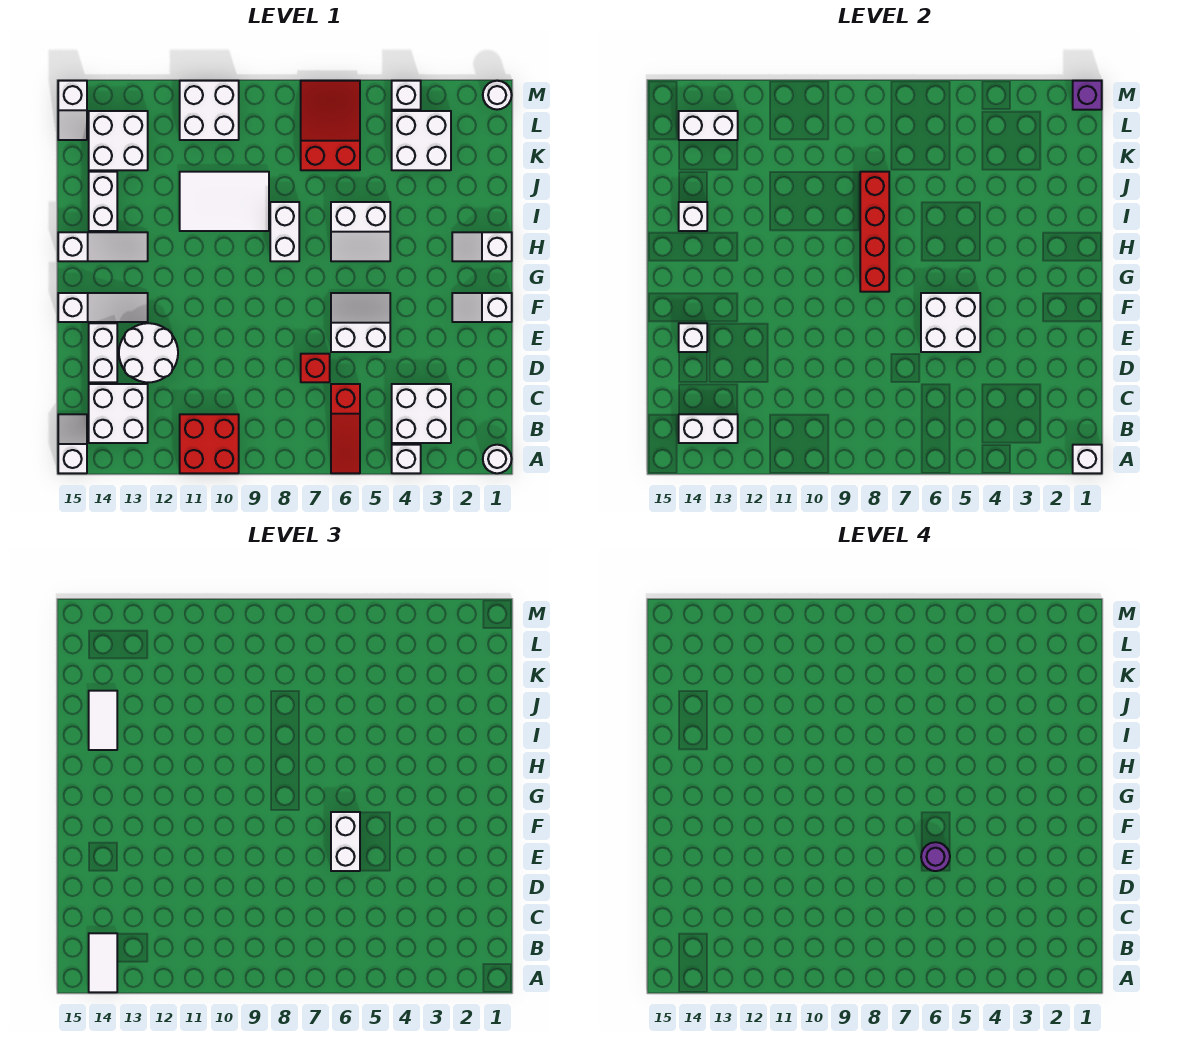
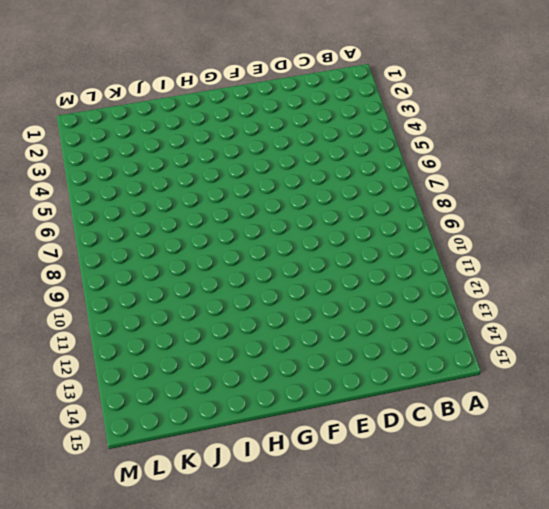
none -> white round brick A1 level 1
none -> white brick A4 level 1
none -> red slope A6:C6 level 1 top C
none -> red brick A10:B11 level 1

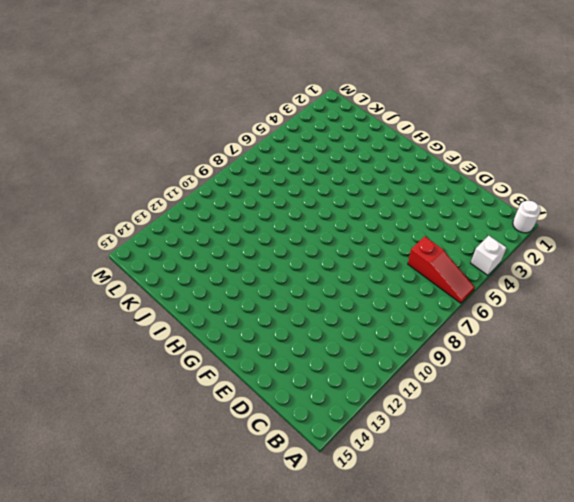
none -> red brick A10:B11 level 1
none -> white slope A15:B15 level 1 top A
none -> white brick B3:C4 level 1
none -> white brick B13:C14 level 1

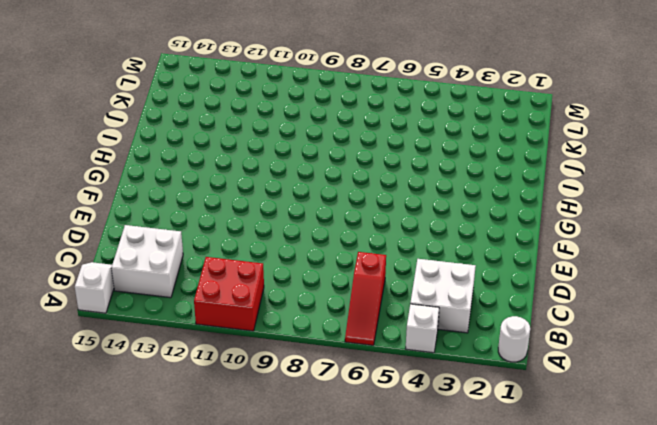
none -> red brick D7 level 1
none -> white round brick D12:E13 level 1
none -> white brick D14:E14 level 1
none -> white slope E5:F6 level 1 top E

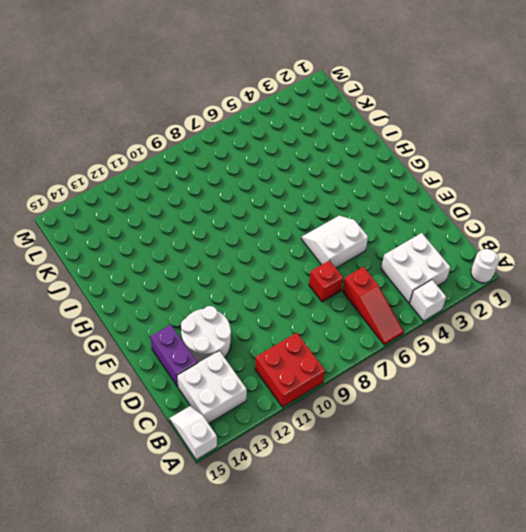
purple brick D14:E14 level 1 -> white brick D14:E14 level 1
none -> white slope F1:F2 level 1 top 1
none -> white slope F13:F15 level 1 top 15
none -> white slope H1:H2 level 1 top 1
none -> white slope H5:I6 level 1 top I

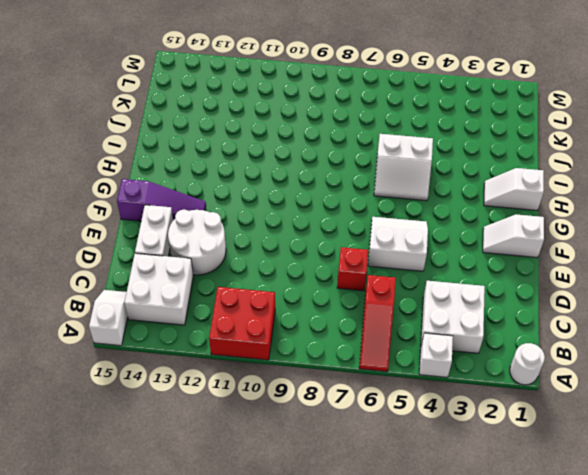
purple slope F13:F15 level 1 top 15 -> white slope F13:F15 level 1 top 15
none -> white brick H8:I8 level 1
none -> white slope H13:H15 level 1 top 15
none -> white tile I9:J11 level 1
none -> white brick I14:J14 level 1

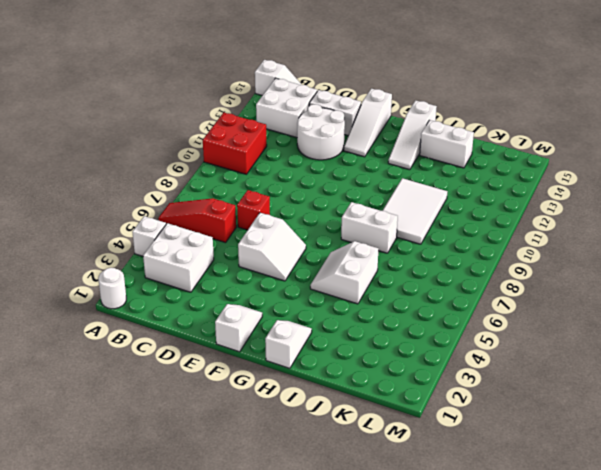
none -> white brick K3:L4 level 1
none -> red slope K6:M7 level 1 top K
none -> white brick K13:L14 level 1
none -> white brick L10:M11 level 1

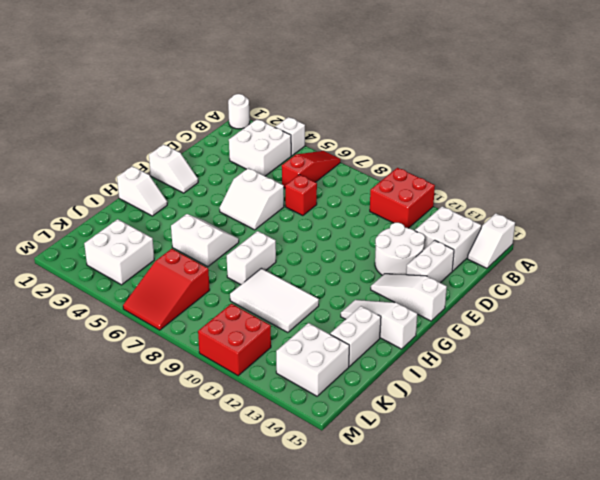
red brick L10:M11 level 1 -> white brick L10:M11 level 1
none -> white slope L15:M15 level 1 top M
none -> white round brick M1 level 1
none -> white brick M4 level 1
none -> white brick A1 level 2

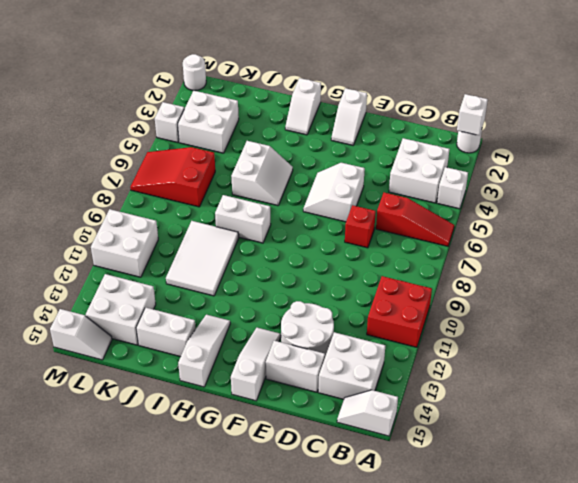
none -> white brick B13:B14 level 2
none -> white brick E5:F6 level 2
none -> white brick E14 level 2
none -> red brick G8:J8 level 2

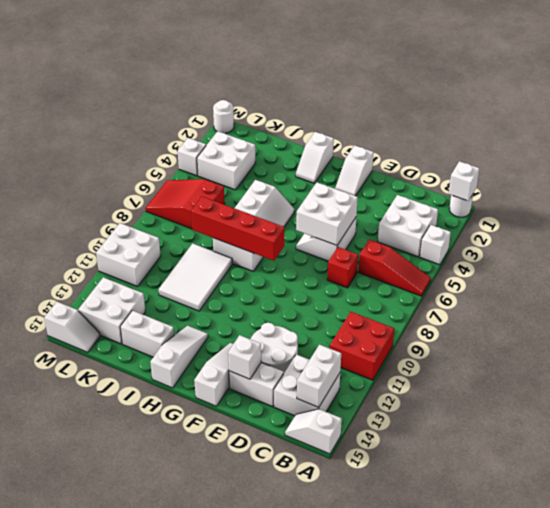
none -> white brick I14 level 2
none -> white brick L13:L14 level 2
none -> purple brick M1 level 2
none -> white tile A14:B14 level 3

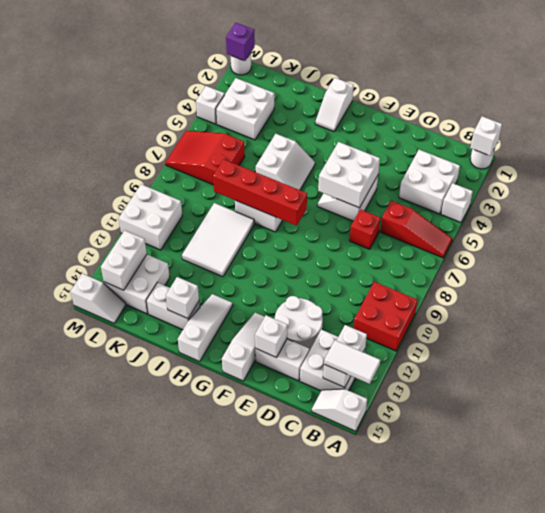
none -> white slope F1:F2 level 1 top 1
none -> white brick E6:F6 level 3
none -> white tile I14:J14 level 3
none -> purple round brick E6 level 4

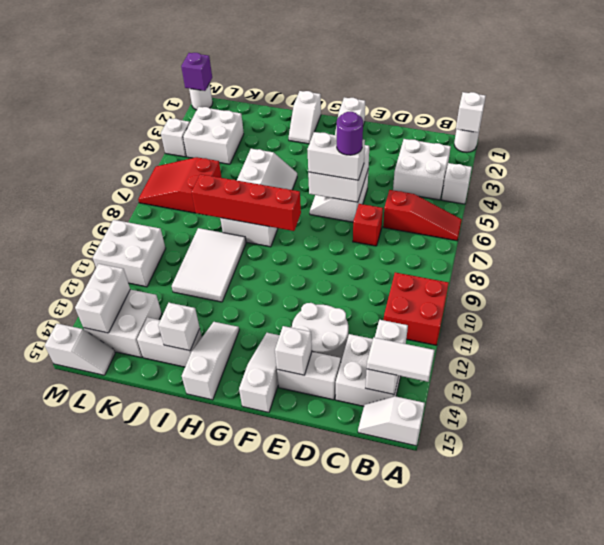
none -> white tile I14:J14 level 3

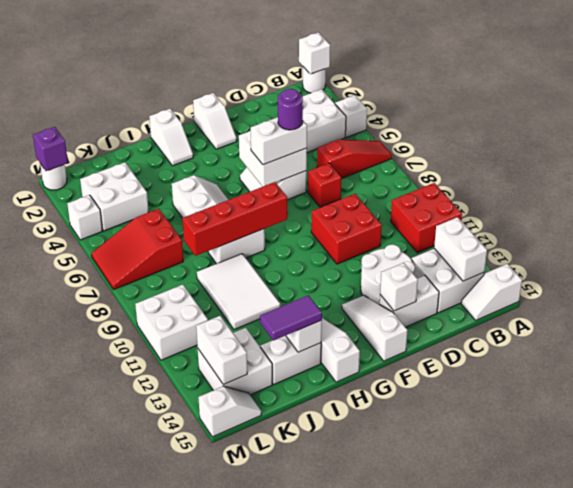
red brick D9:E10 level 1 -> none
purple tile I14:J14 level 3 -> white tile I14:J14 level 3
none -> white tile A14:B14 level 3

